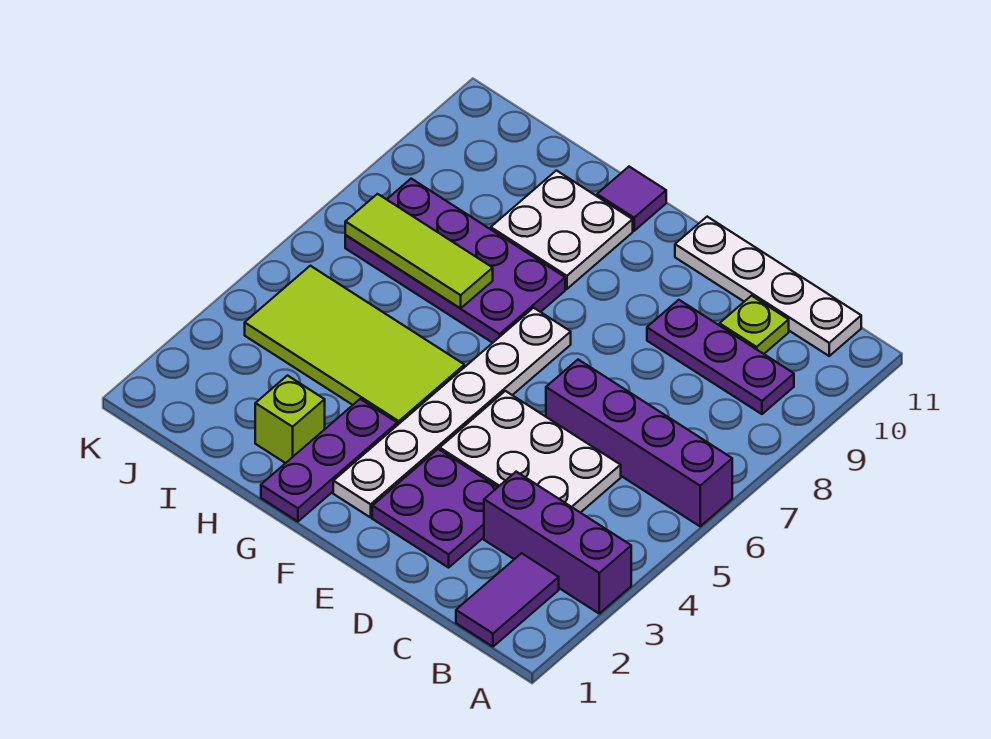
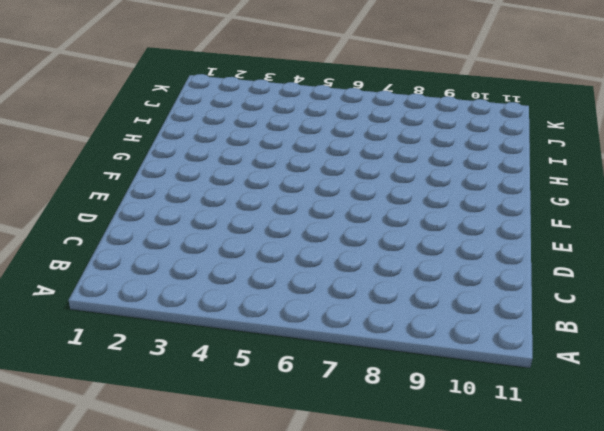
none -> purple brick A3:C3 level 1
none -> purple brick A6:D6 level 1
none -> purple tile B1:B2 level 1

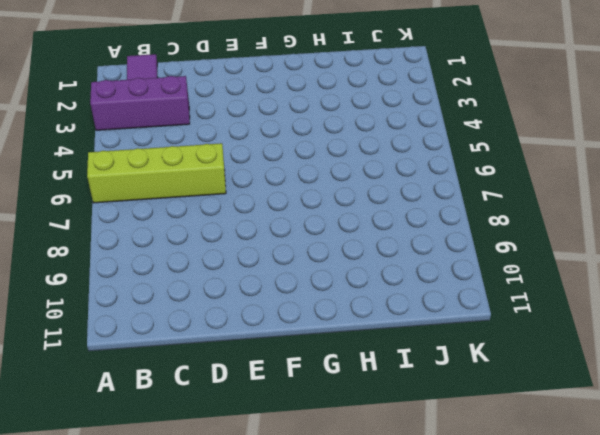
lime brick A6:D6 level 1 -> purple brick A6:D6 level 1
none -> purple plate B9:D9 level 1
none -> white plate B11:E11 level 1
none -> white plate C4:E5 level 1

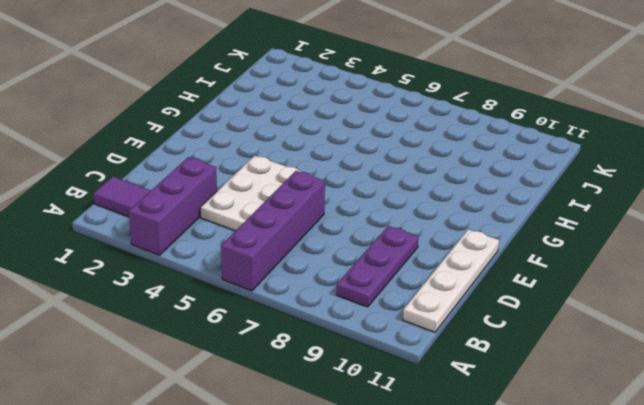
none -> lime plate C10 level 1
none -> purple plate D2:E3 level 1
none -> white plate F2:F7 level 1

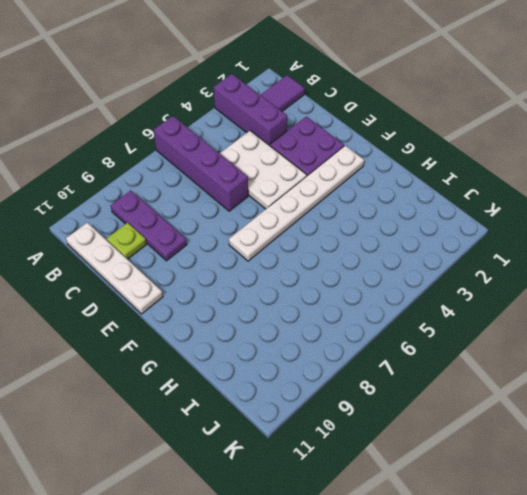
none -> purple plate G1:G3 level 1
none -> lime tile G4:J5 level 1
none -> purple plate G7:J8 level 1

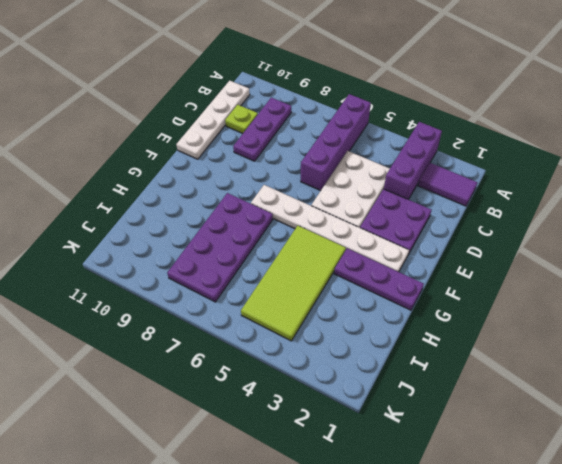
none -> white plate G9:H10 level 1
none -> purple tile G11 level 1
none -> lime brick H2 level 1

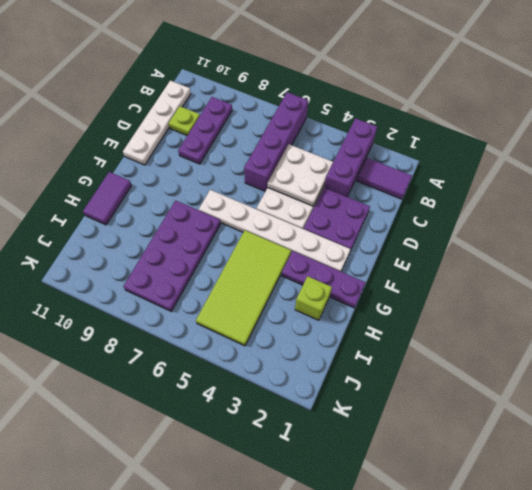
white plate C4:D5 level 2 -> white plate G9:H10 level 1
purple tile G11:H11 level 1 -> purple tile G11 level 1
none -> lime tile H7:J7 level 2

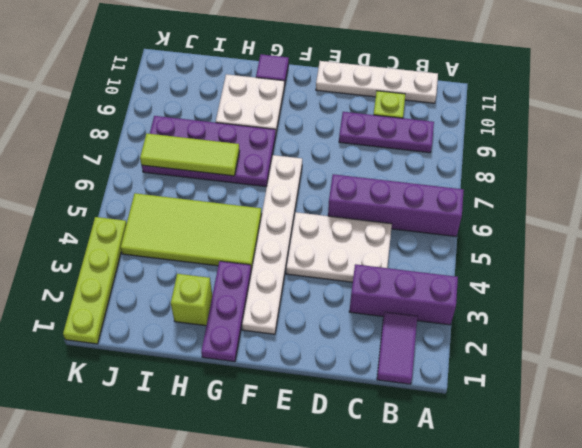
lime plate K1:K4 level 1 -> none
none -> purple plate D2:E3 level 1

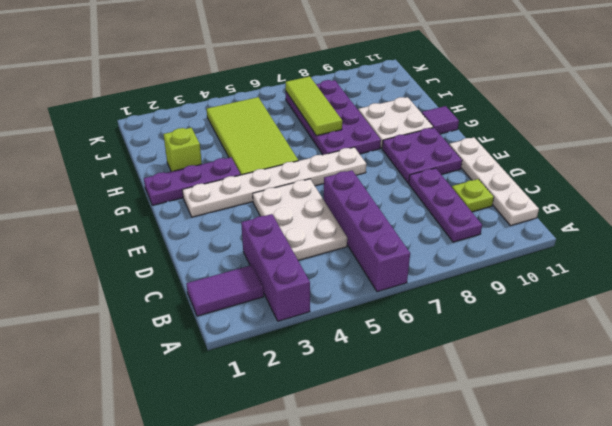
purple plate E9:F10 level 1 -> purple plate D2:E3 level 1

